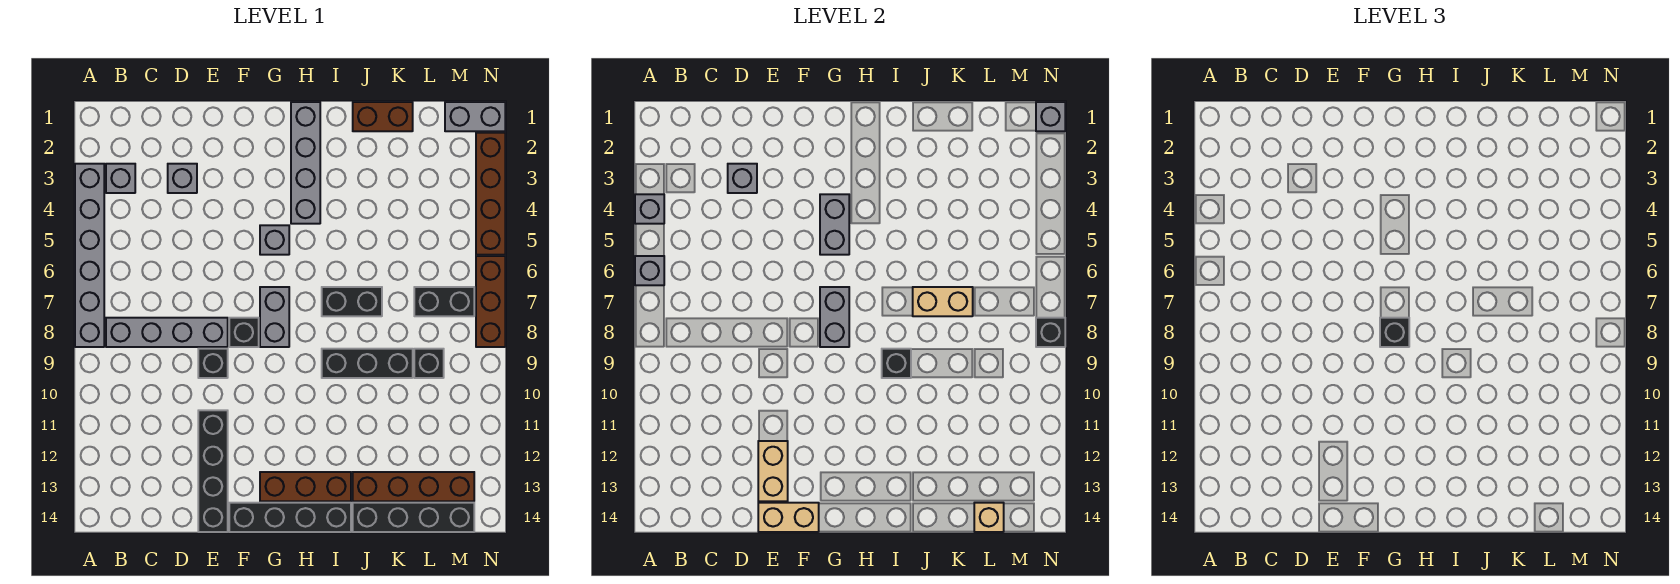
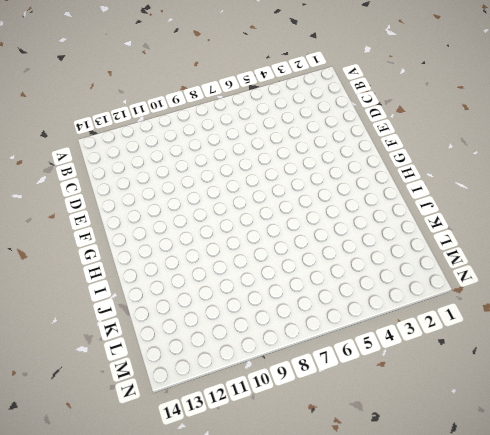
none -> grey brick A3:A8 level 1
none -> grey brick B3 level 1
none -> grey brick B8:E8 level 1
none -> grey brick D3 level 1

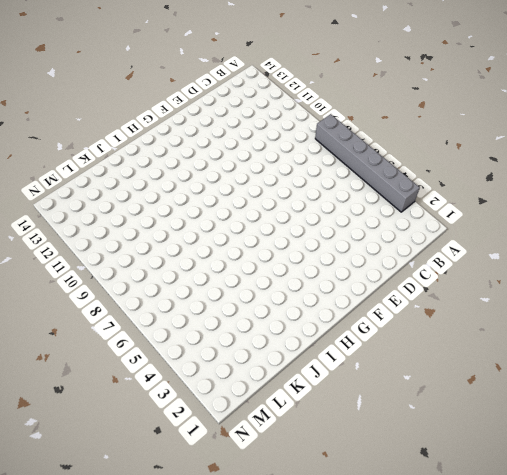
none -> grey brick B3 level 1
none -> grey brick B8:E8 level 1
none -> grey brick D3 level 1
none -> black brick E9 level 1

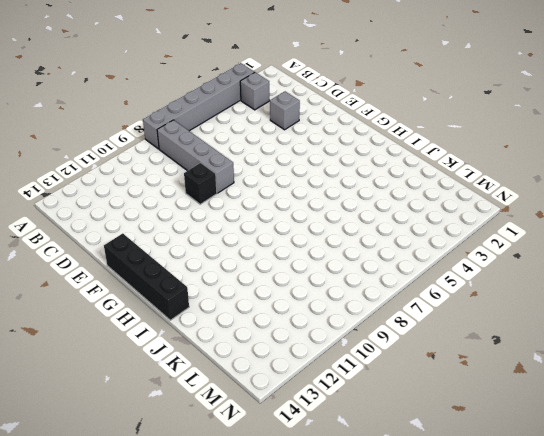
none -> black brick E11:E14 level 1
none -> black brick F8 level 1
none -> grey brick G5 level 1
none -> grey brick G7:G8 level 1

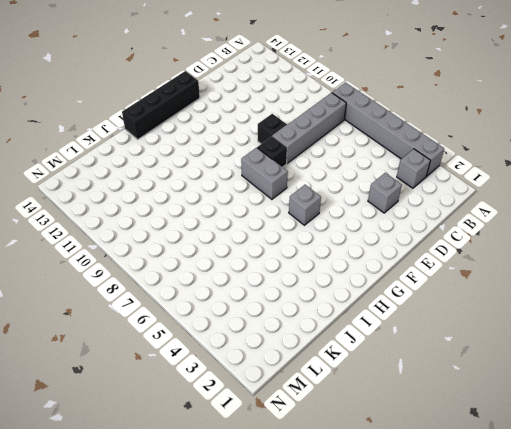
none -> black brick E11:E14 level 1
none -> brown brick G13:I13 level 1
none -> grey brick H1:H4 level 1
none -> black brick I7:J7 level 1

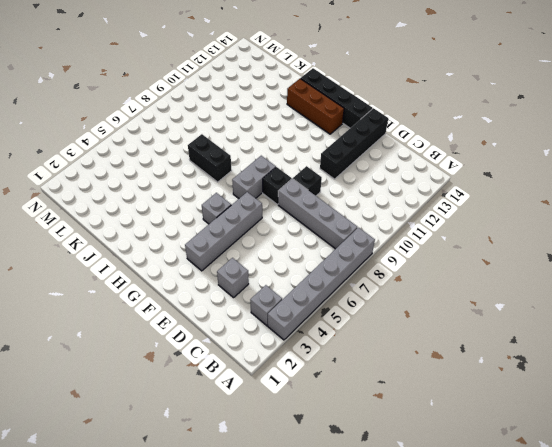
grey brick F3:F6 level 1 -> grey brick H1:H4 level 1
none -> black brick I9:K9 level 1
none -> brown brick J1:K1 level 1
none -> brown brick J13:M13 level 1
none -> black brick J14:M14 level 1

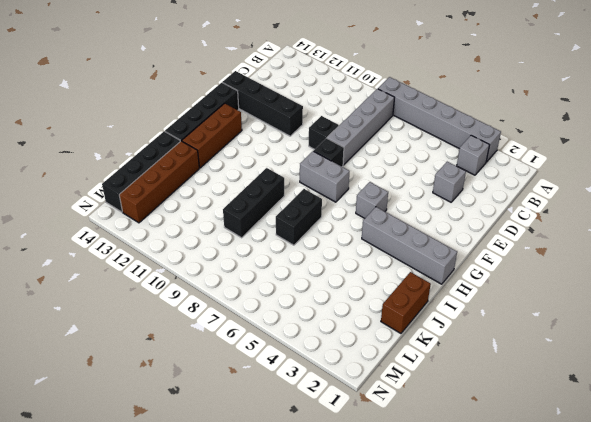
none -> black brick L7:M7 level 1
none -> black brick L9 level 1
none -> grey brick M1:N1 level 1
none -> brown brick N2:N5 level 1

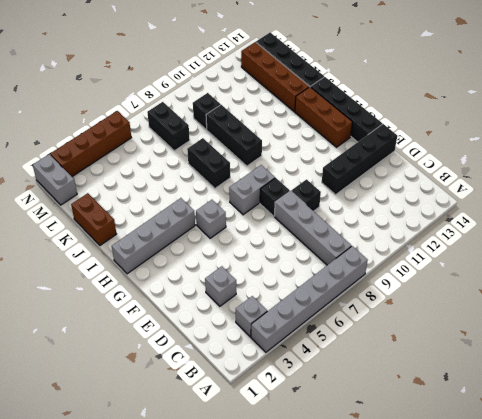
none -> brown brick N6:N8 level 1
none -> grey brick A4 level 2
none -> grey brick A6 level 2
none -> grey brick D3 level 2

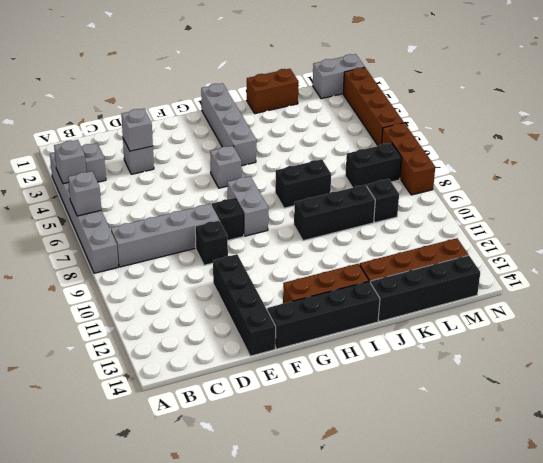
none -> tan brick E12:E13 level 2
none -> tan brick E14:F14 level 2
none -> grey brick G4:G5 level 2
none -> grey brick G7:G8 level 2

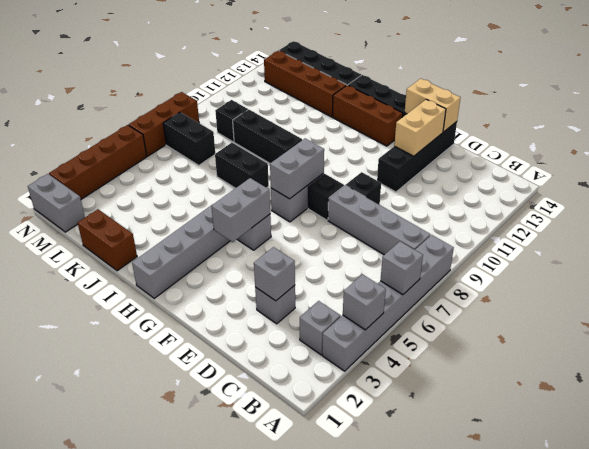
none -> black brick I9 level 2
none -> tan brick J7:K7 level 2
none -> tan brick L14 level 2
none -> grey brick N1 level 2

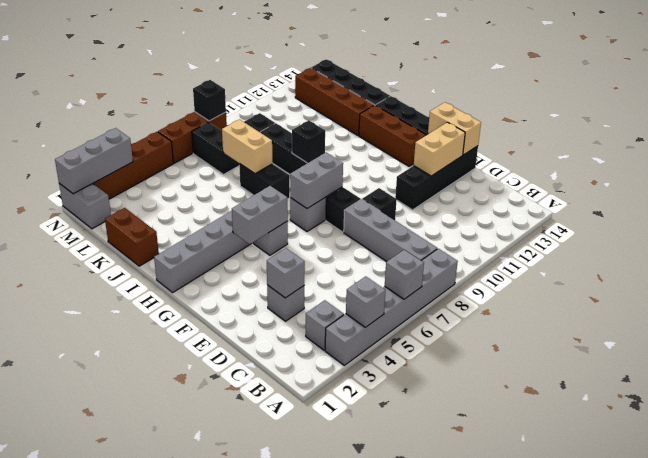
grey brick N1:N3 level 2 -> grey brick N1 level 2
none -> tan brick L14 level 2
none -> black brick G8 level 3

